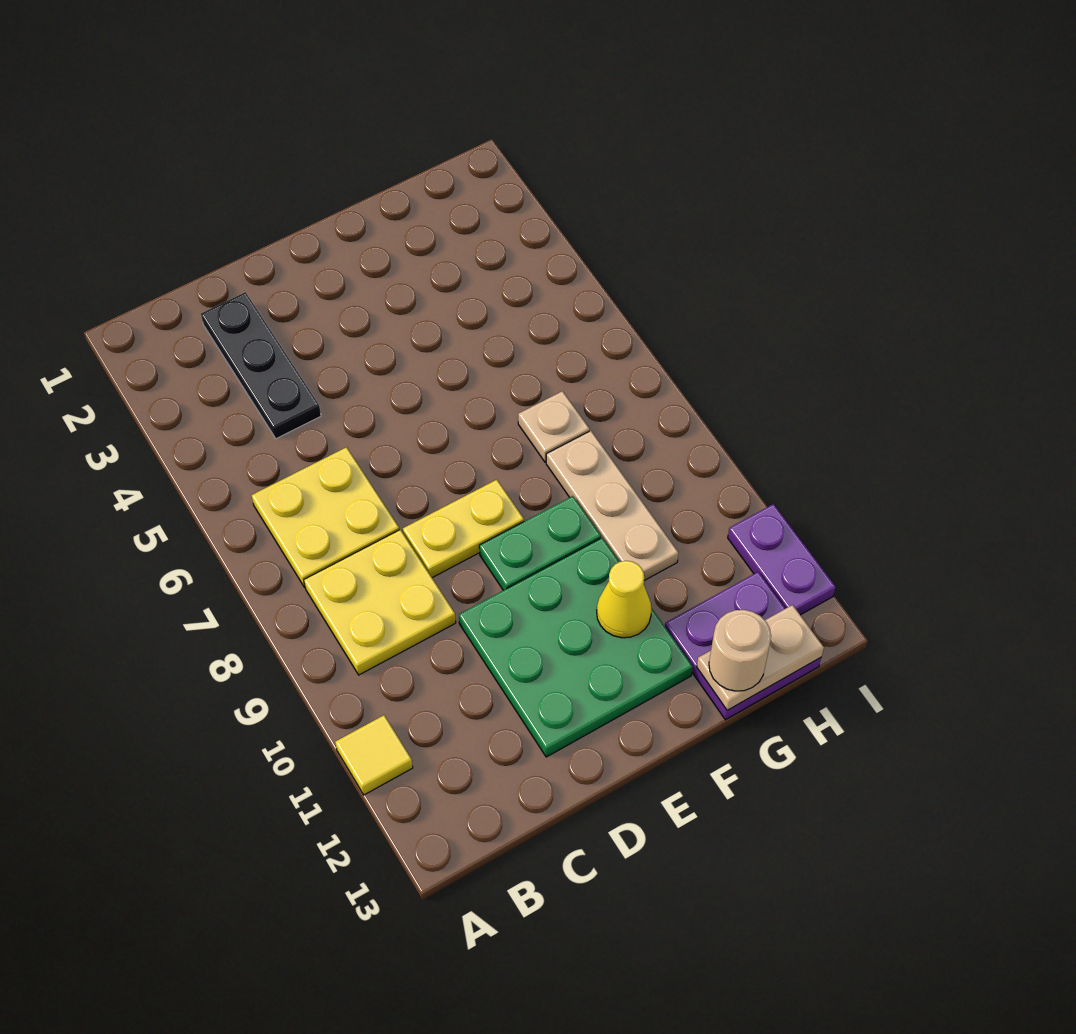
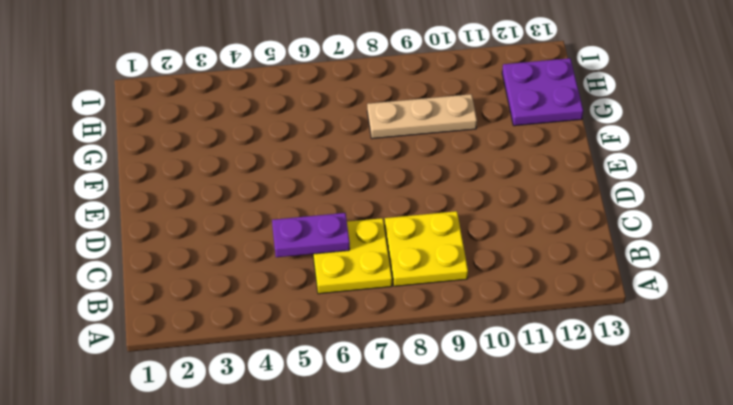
purple plate C5:C6 level 2 -> purple plate I11:I12 level 1
none -> yellow tile A11 level 1
none -> black plate C2:C4 level 1
none -> yellow plate D8:E8 level 1

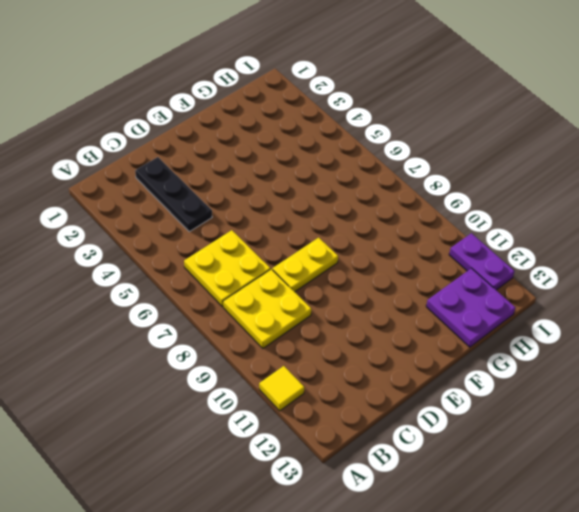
none -> green plate D10:F12 level 1
none -> green plate E9:F9 level 1
none -> tan plate G7 level 1

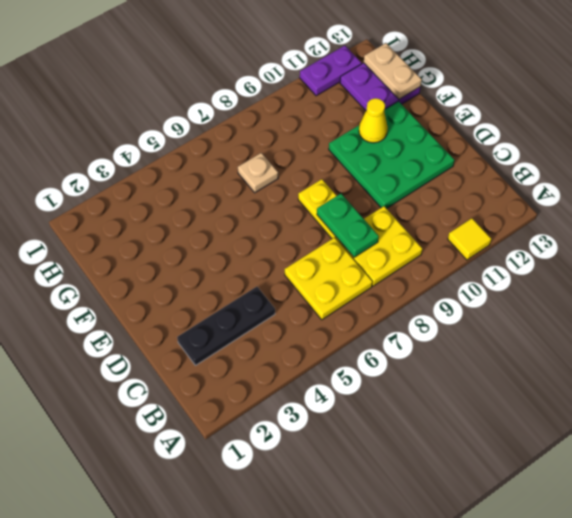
green plate C8:D8 level 2 -> green plate E9:F9 level 1
none -> tan plate G8:G10 level 1
none -> tan round brick G13 level 3

